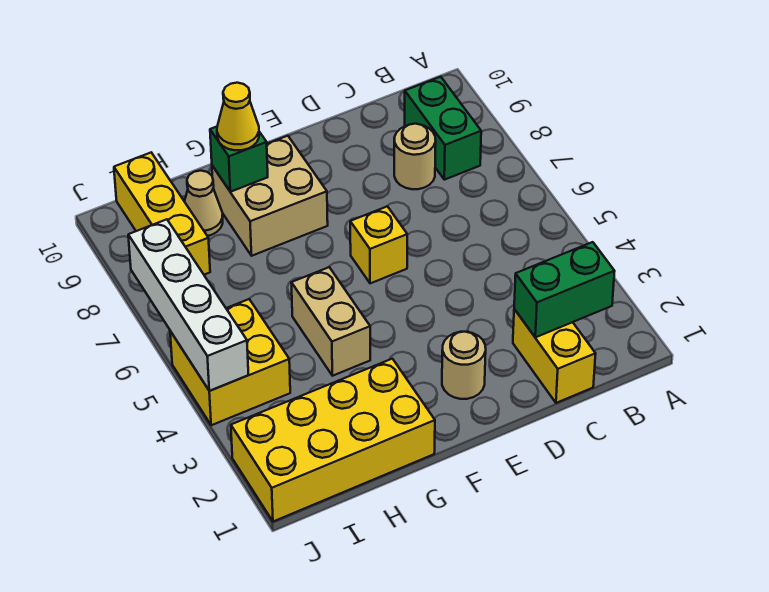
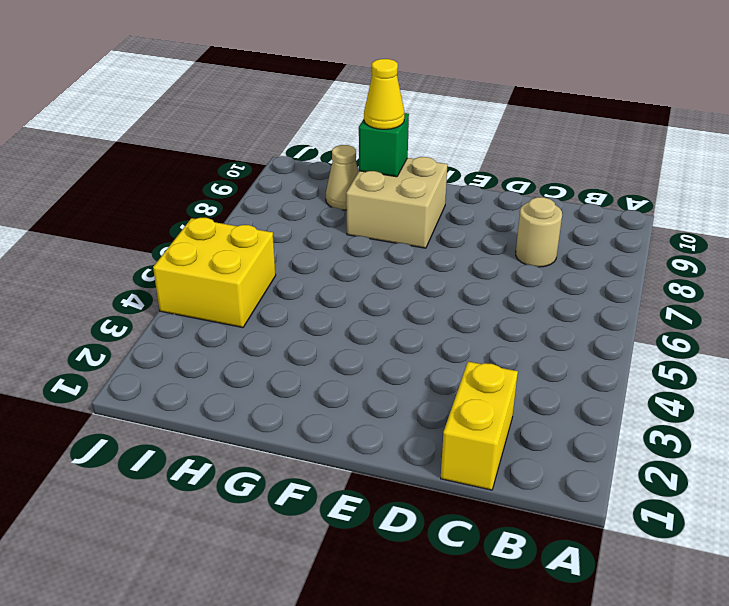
none -> green brick B8:B9 level 1
none -> tan round brick E2 level 1
none -> yellow brick E6 level 1

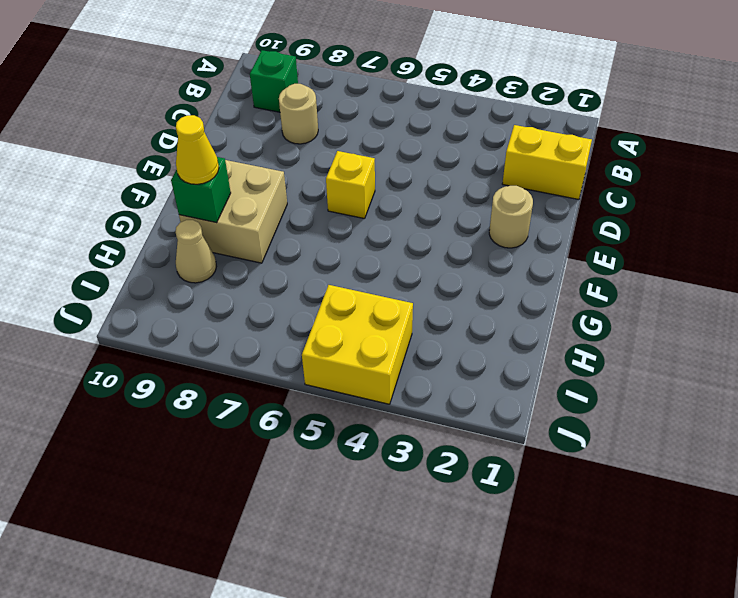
green brick B9 level 1 -> green brick B8:B9 level 1
none -> yellow brick G1:J2 level 1
none -> tan brick G4:G5 level 1
none -> yellow brick I8:I10 level 1

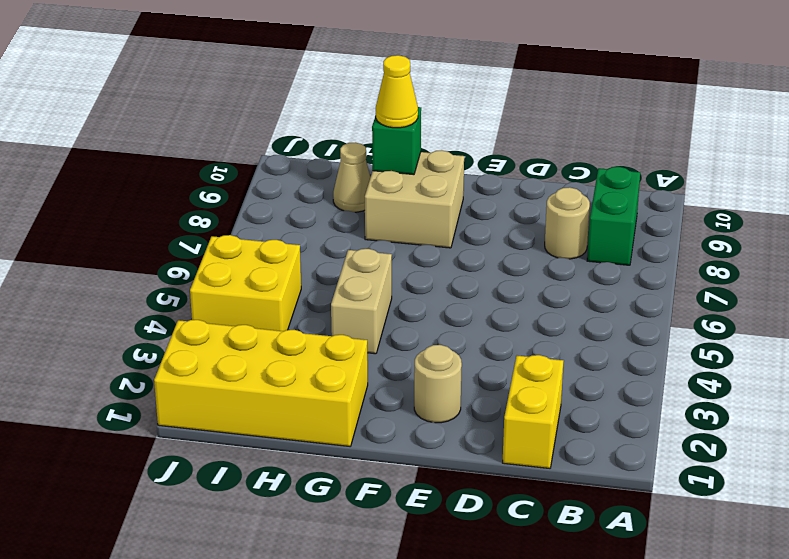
none -> yellow brick E6 level 1
none -> yellow brick I8:I10 level 1
none -> green brick B2:C2 level 2

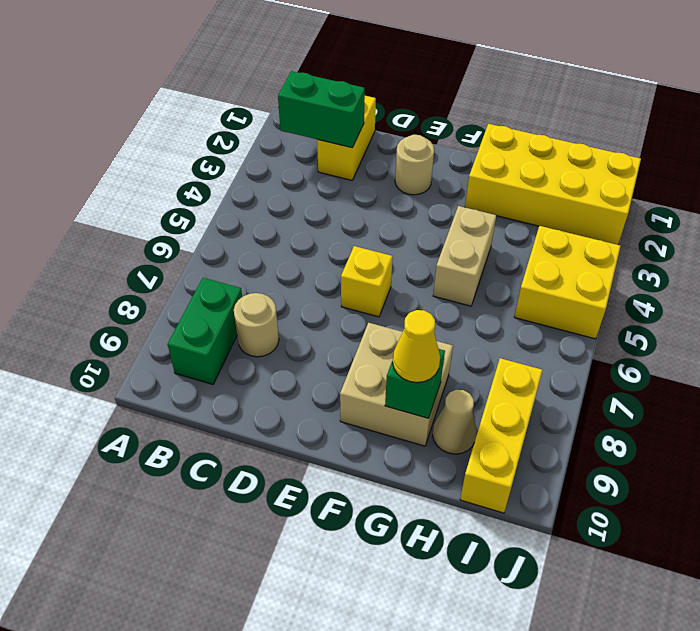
none -> white brick J4:J7 level 2

